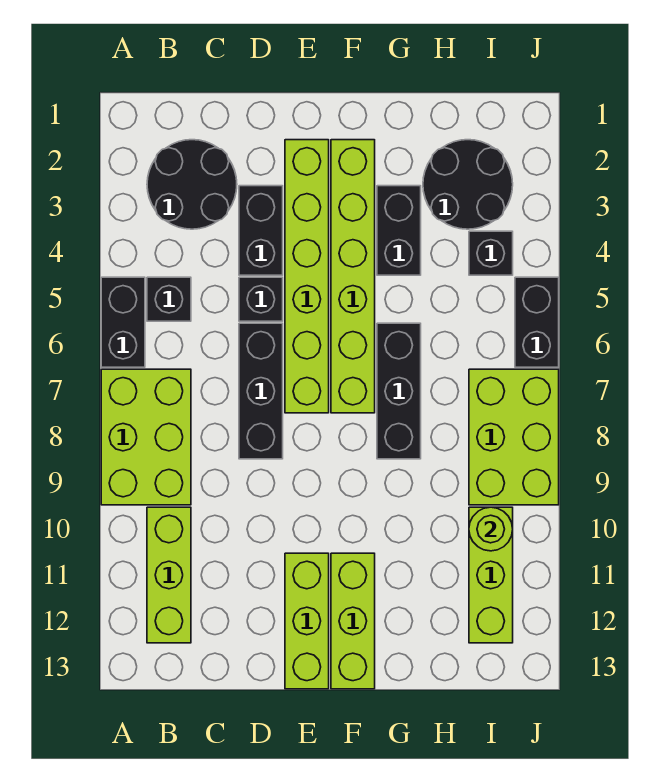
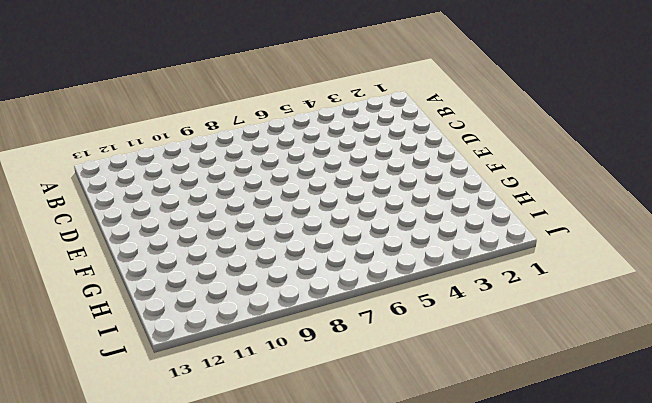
none -> black brick A5:A6 level 1
none -> lime brick A7:B9 level 1
none -> black round brick B2:C3 level 1

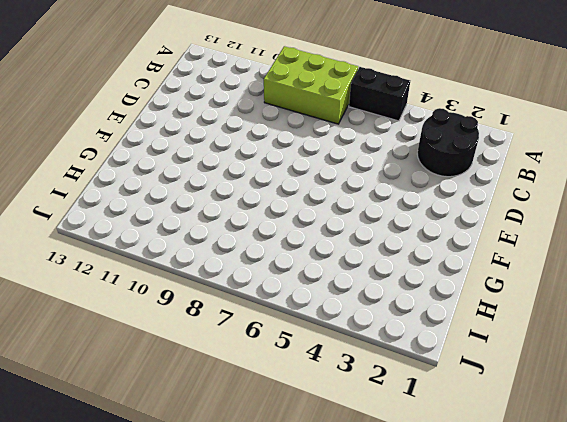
none -> black brick B5 level 1
none -> lime brick B10:B12 level 1
none -> black brick D3:D4 level 1

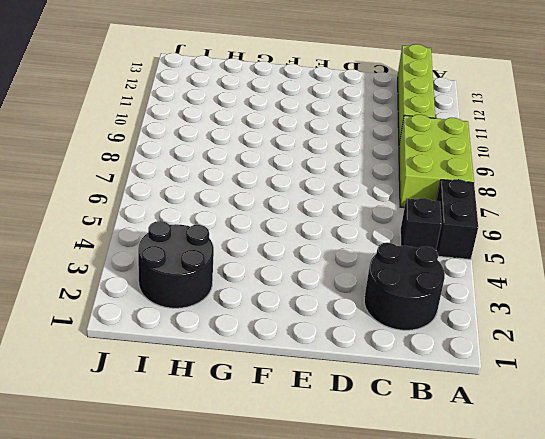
lime brick B10:B13 level 1 -> lime brick B10:B12 level 1
none -> black brick D3:D4 level 1
none -> black brick D5 level 1
none -> black brick D6:D8 level 1

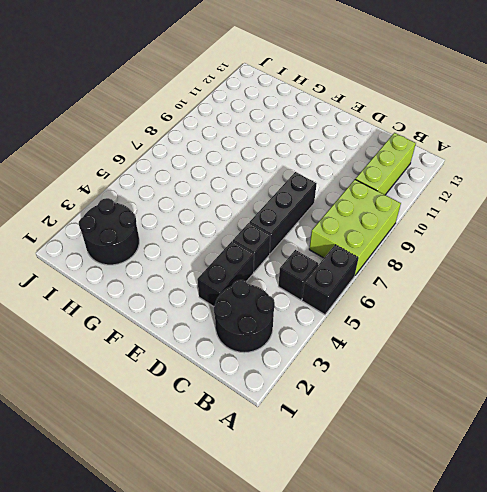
none -> lime brick E2:E7 level 1
none -> lime brick E11:E13 level 1
none -> lime brick F2:F7 level 1

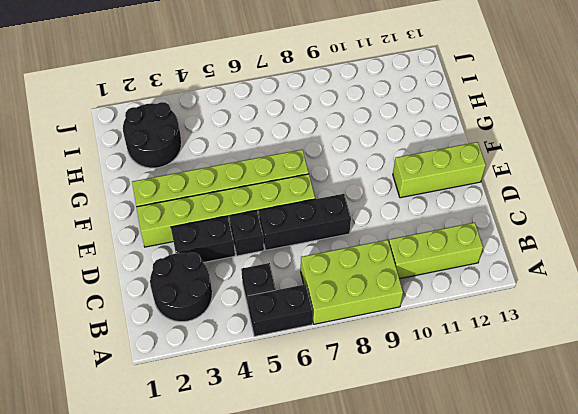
none -> lime brick F11:F13 level 1
none -> black brick G3:G4 level 1
none -> black brick G6:G8 level 1

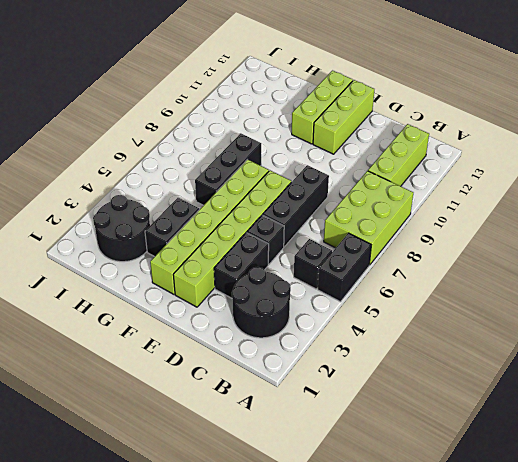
none -> black brick I4 level 1
none -> lime brick I7:J9 level 1
none -> lime brick I10:I12 level 1

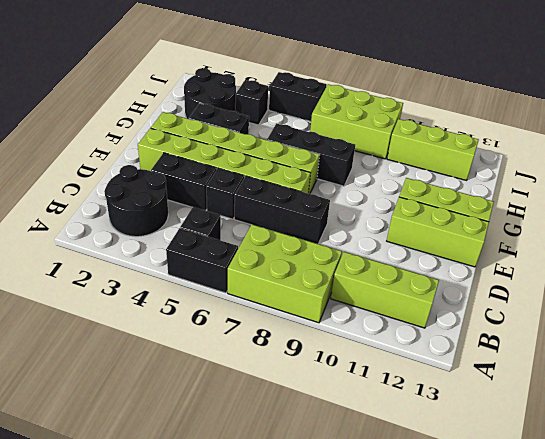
none -> lime round brick I10 level 2

